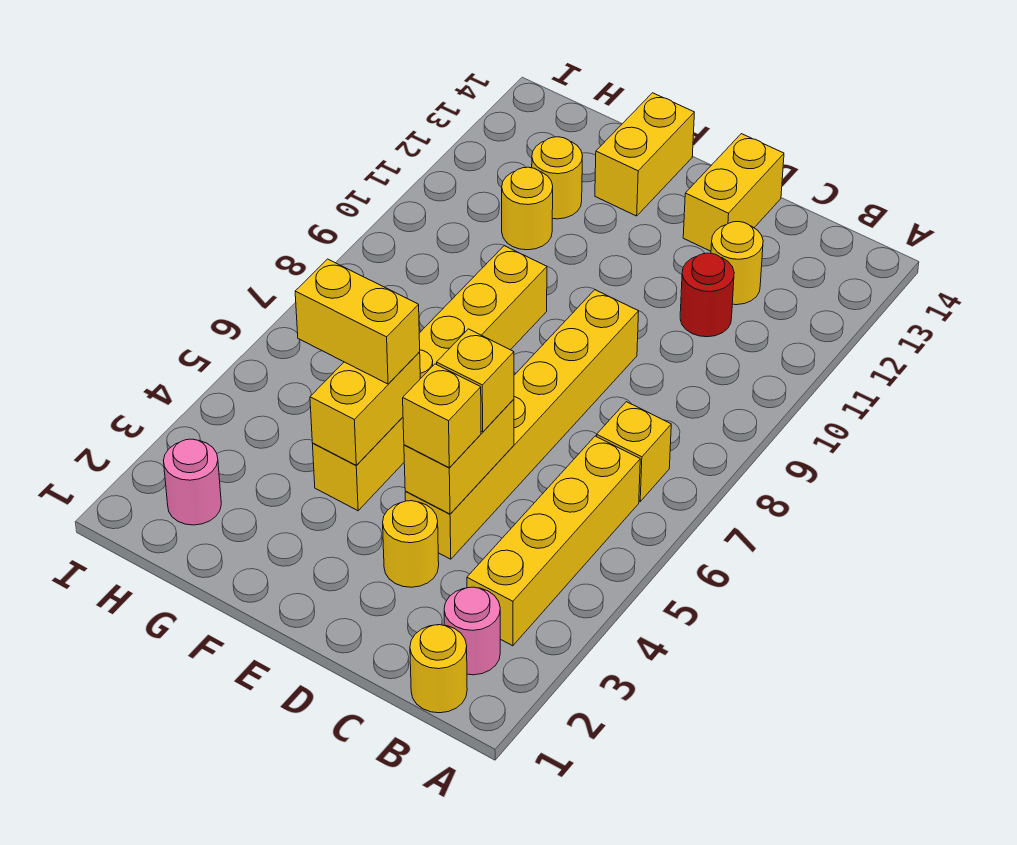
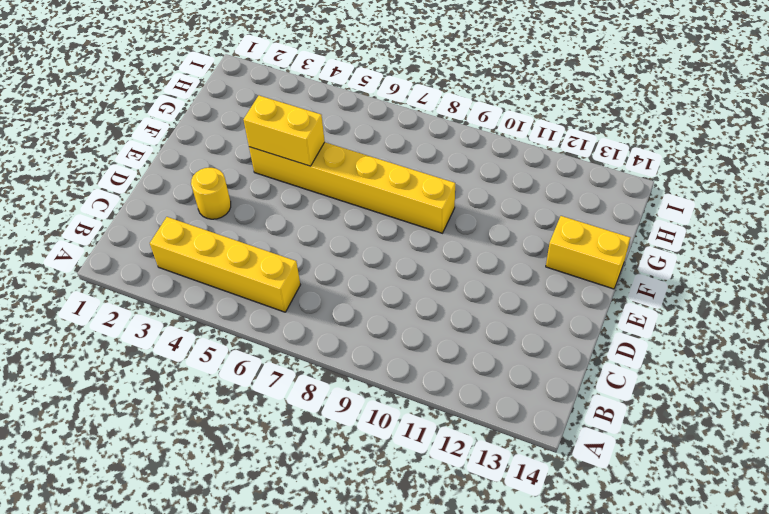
none -> yellow round brick B1 level 1
none -> pink round brick B2 level 1
none -> yellow brick B7 level 1

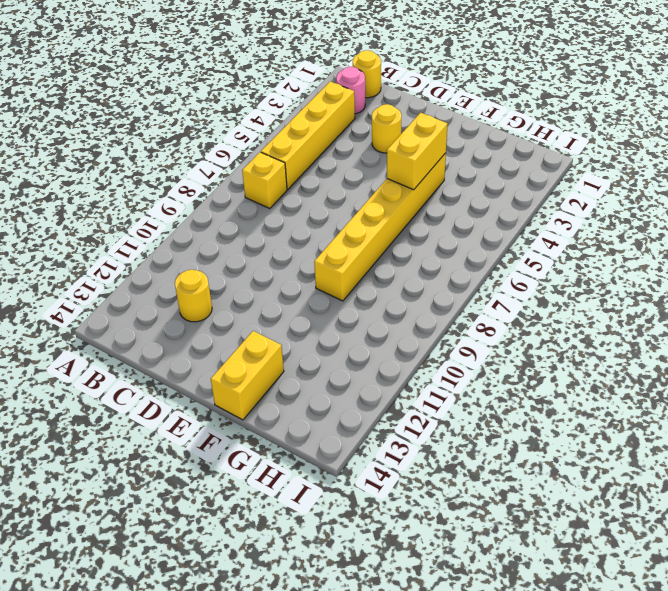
none -> red round brick C11 level 1
none -> yellow brick D4:D9 level 1
none -> yellow brick D13:D14 level 1

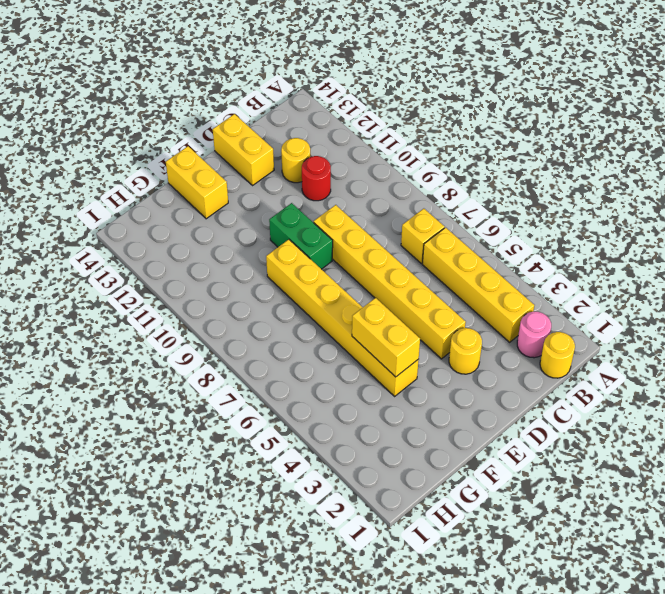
green brick E9:E10 level 1 -> none
none -> yellow round brick G11 level 1
none -> yellow round brick G12 level 1
none -> pink round brick H2 level 1

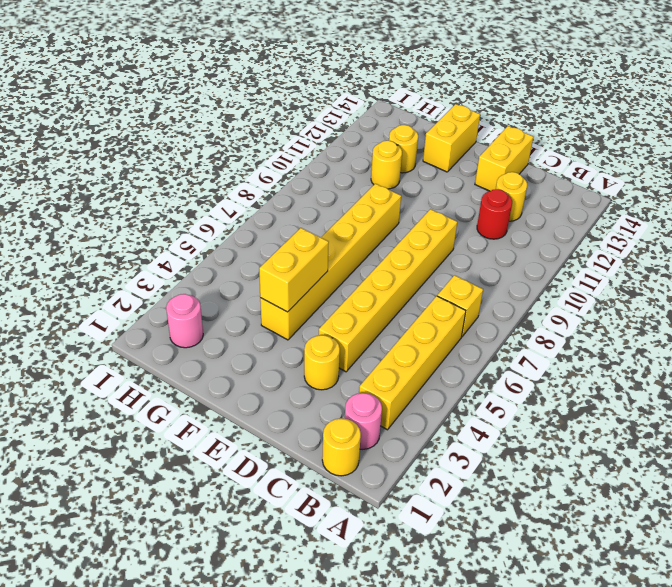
none -> yellow brick D4:D5 level 2
none -> yellow brick D4 level 3
none -> yellow brick D5 level 3

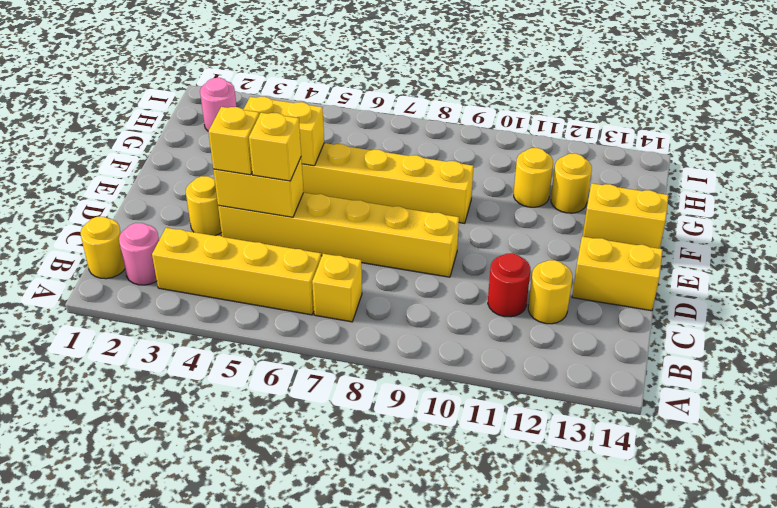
none -> yellow brick F5:G5 level 3

